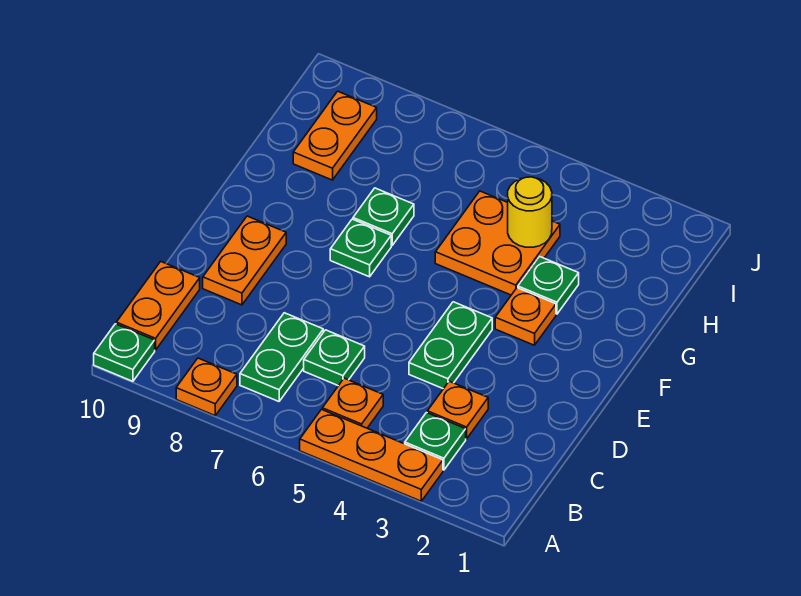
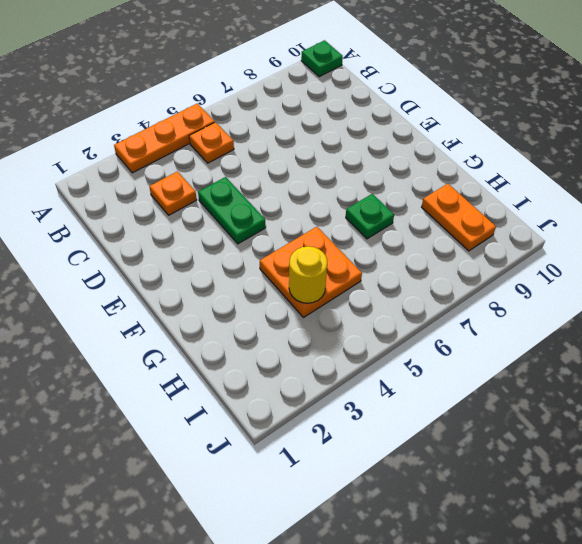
none -> orange plate A8 level 1
none -> green plate B3 level 1
none -> green plate B7:C7 level 1

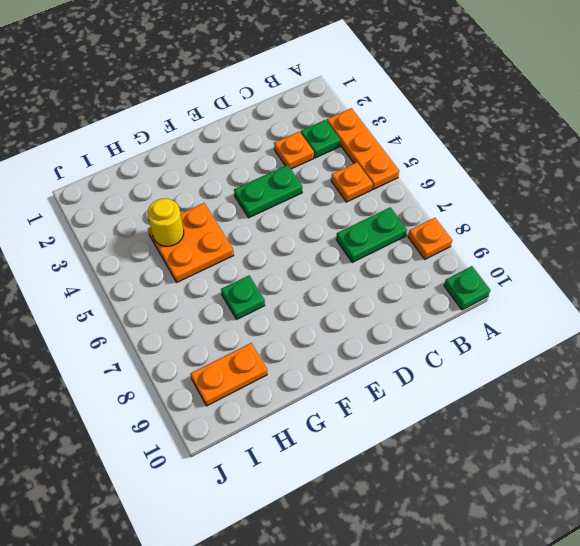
none -> orange plate B10:C10 level 1
none -> green plate C6 level 1
none -> orange plate D9:E9 level 1

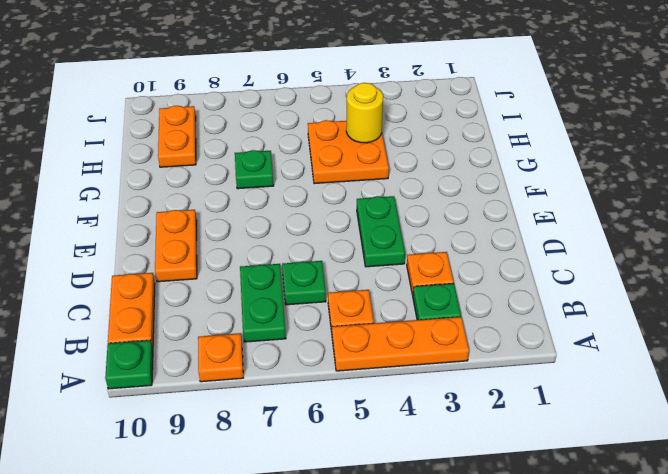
none -> orange plate F3 level 1
none -> green plate F7 level 1
none -> green plate G3 level 1

